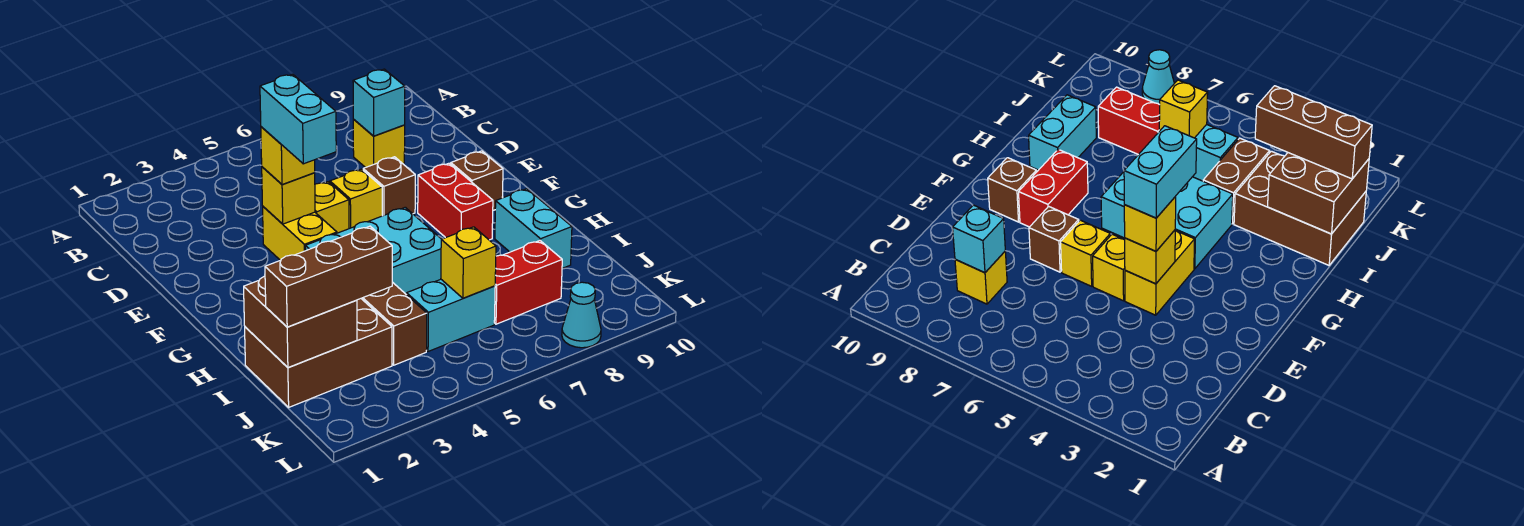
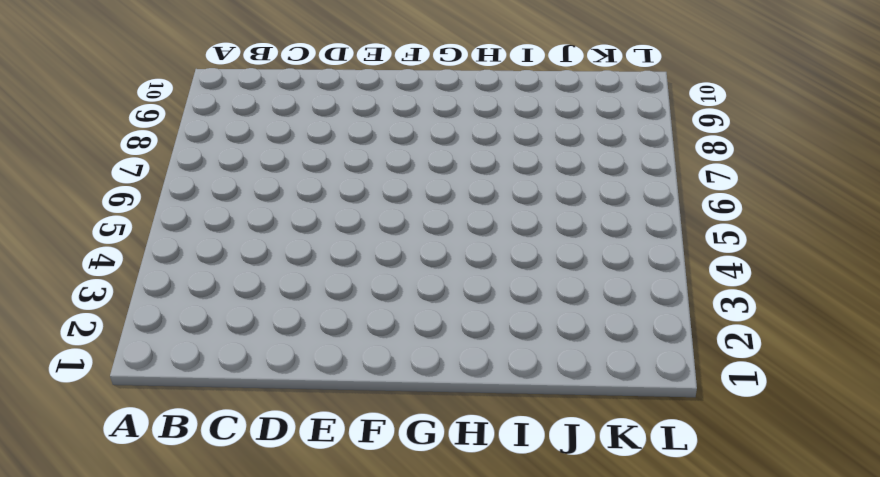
none -> yellow brick C8 level 1
none -> yellow brick E4:F4 level 1
none -> yellow brick E5 level 1

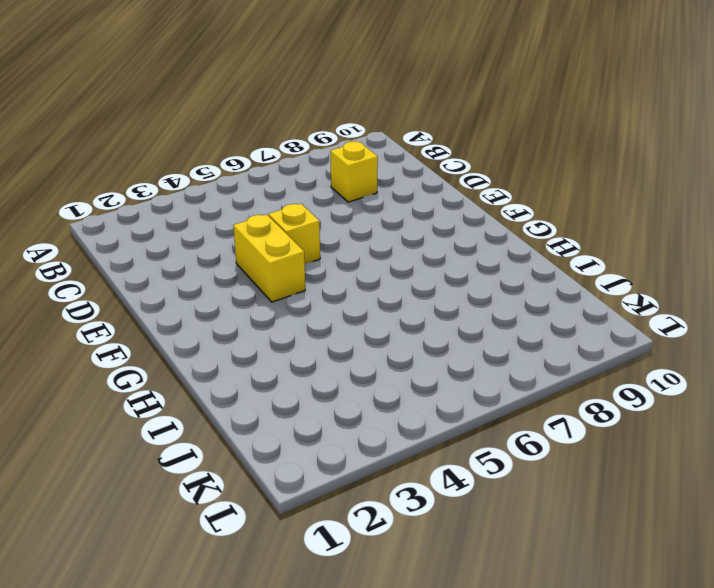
none -> yellow brick E6 level 1
none -> brown brick E7 level 1
none -> red brick F8:G8 level 1

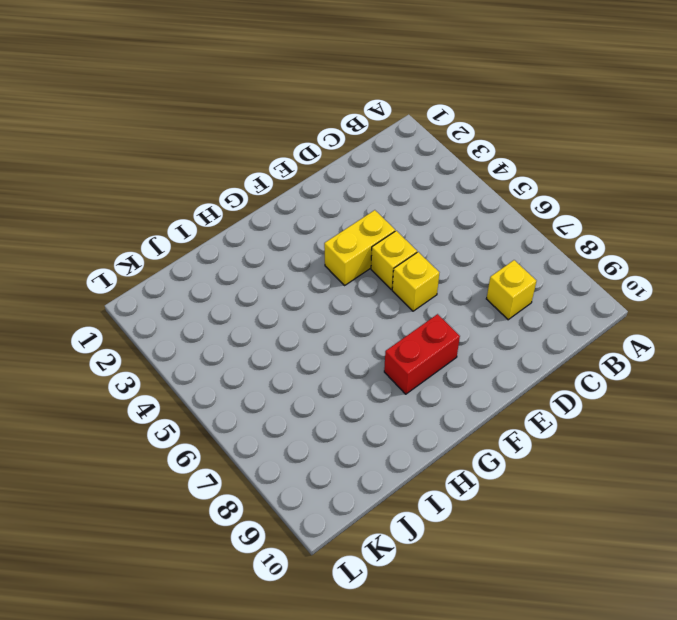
none -> brown brick E7 level 1
none -> brown brick F9 level 1
none -> cyan brick G4:H6 level 1

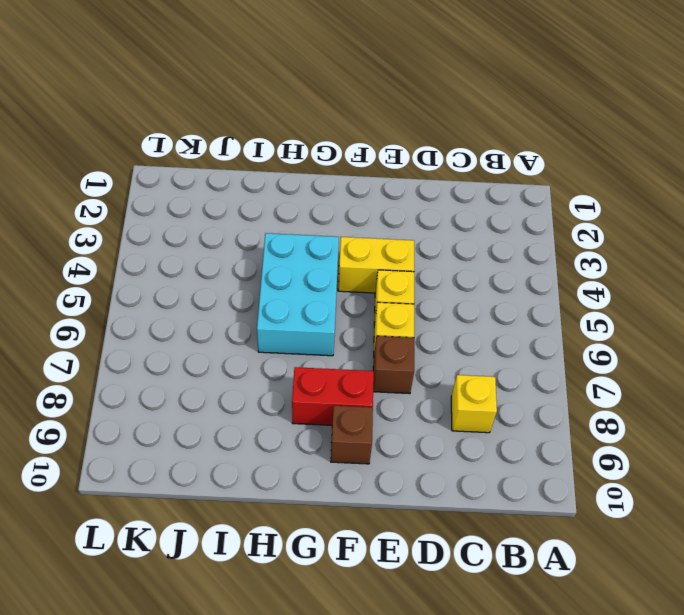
none -> cyan brick H9:I9 level 1
none -> brown brick I1:J3 level 1
none -> brown brick I4:J4 level 1

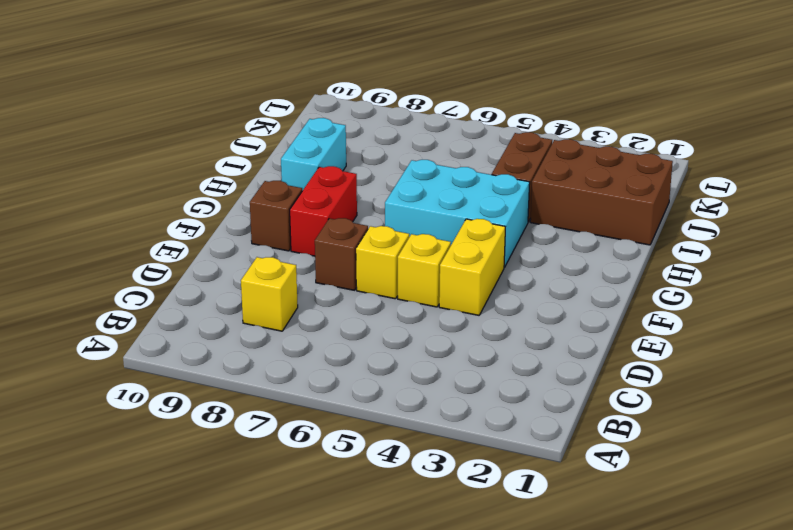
none -> cyan brick J5:J6 level 1
none -> red brick J7:J8 level 1
none -> cyan cone L8 level 1

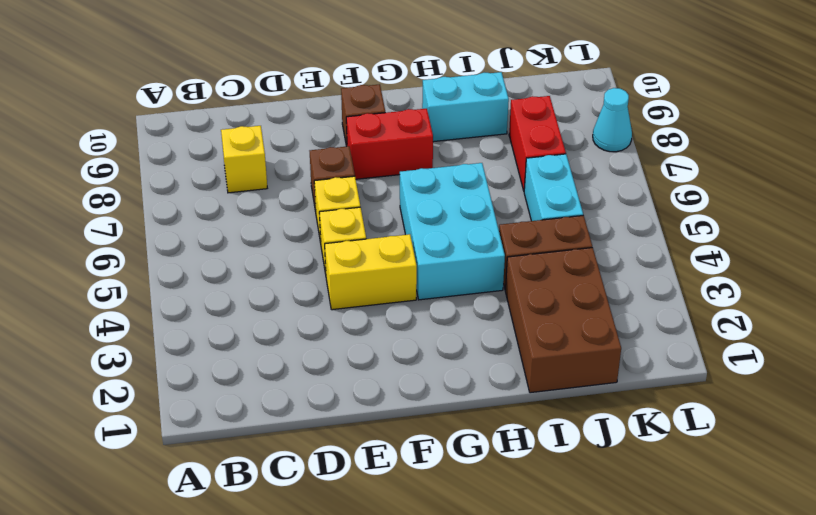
none -> cyan brick C8 level 2
none -> yellow brick E4 level 2
none -> brown brick I1:J2 level 2

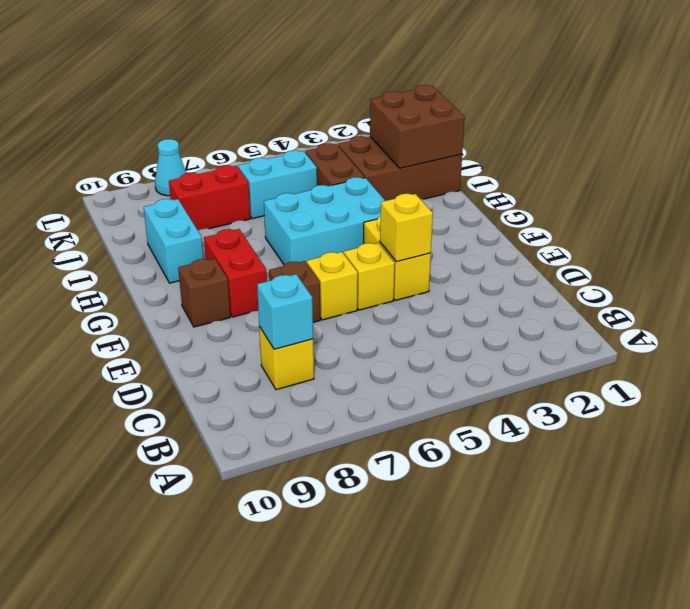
none -> yellow brick J6 level 2
none -> yellow brick E4 level 3
none -> brown brick J1:J3 level 3

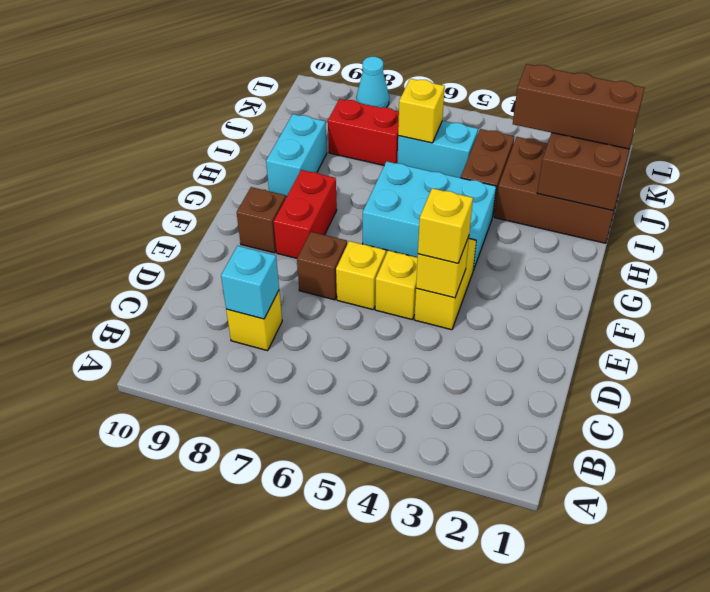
none -> cyan brick E4:F4 level 4

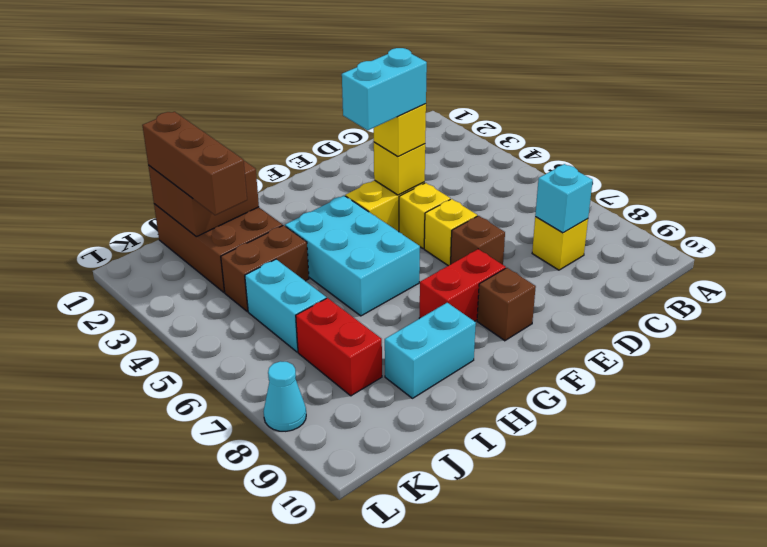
none -> yellow brick J6 level 2

